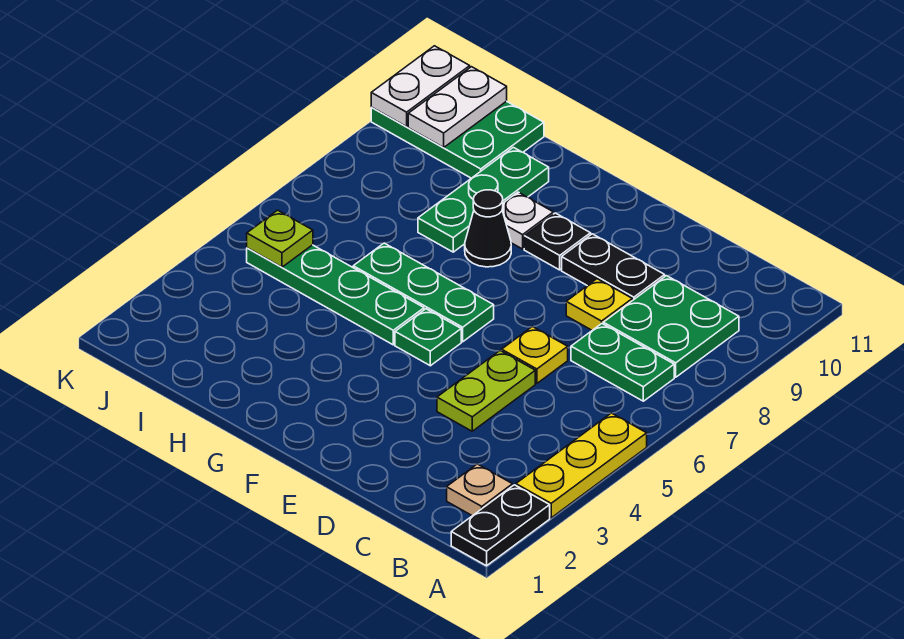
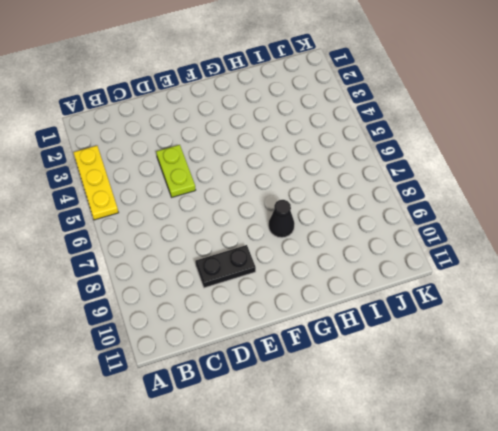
none -> black plate A1:A2 level 1
none -> tan plate B2 level 1
none -> green plate B7:C7 level 1

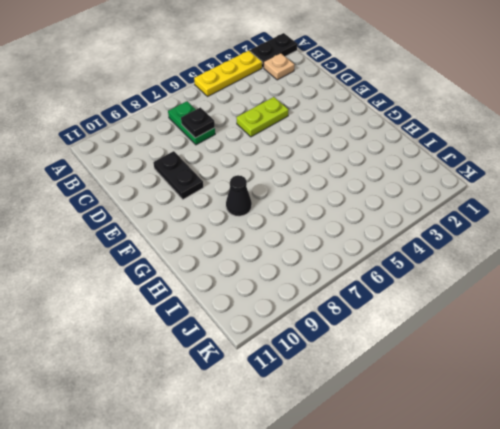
black plate C7 level 2 -> black plate F9 level 1
none -> green plate B8:C9 level 1
none -> yellow plate D6 level 1
none -> yellow plate D8 level 1

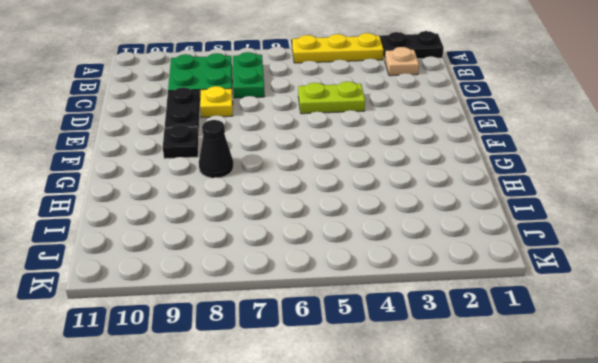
none -> yellow plate D6 level 1
none -> green plate F5 level 1
none -> green plate F6:H6 level 1

